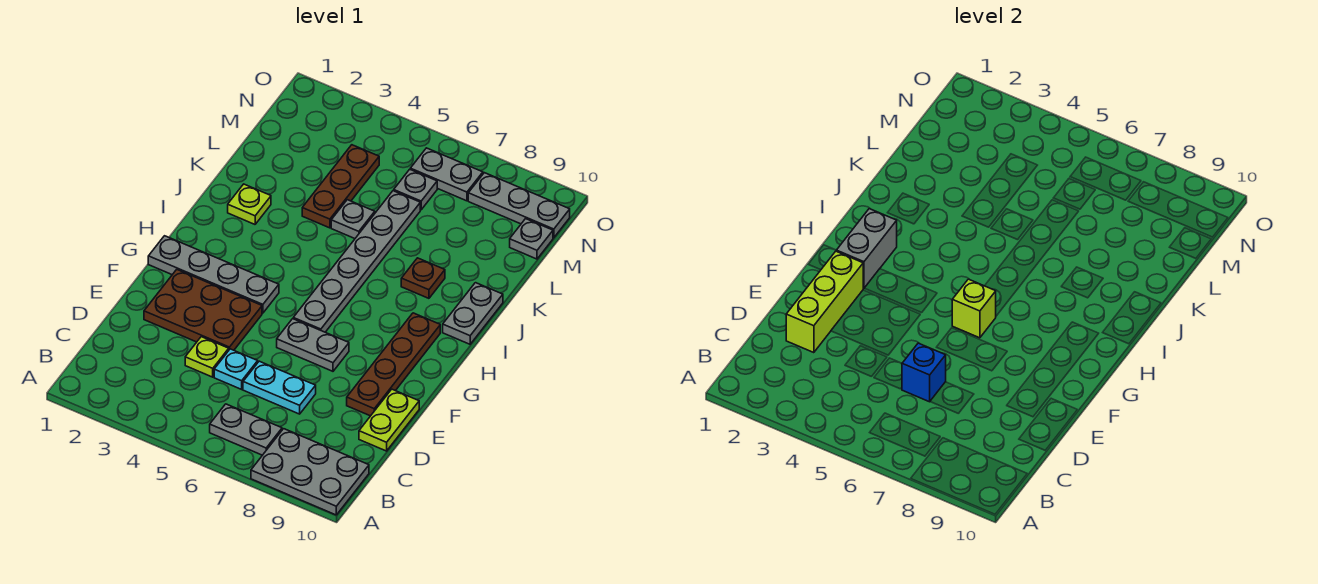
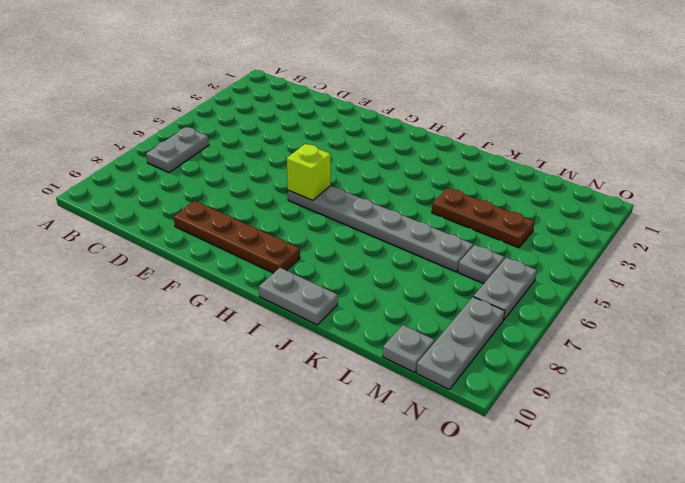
none -> grey plate A8:B10 level 1
none -> lime plate D4 level 1
none -> cyan plate D5 level 1

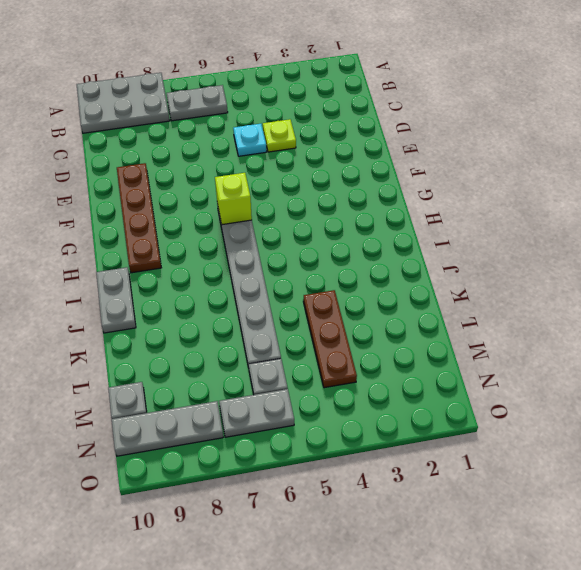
none -> cyan plate D6:D7 level 1
none -> lime plate D10:E10 level 1
none -> brown plate E2:F4 level 1

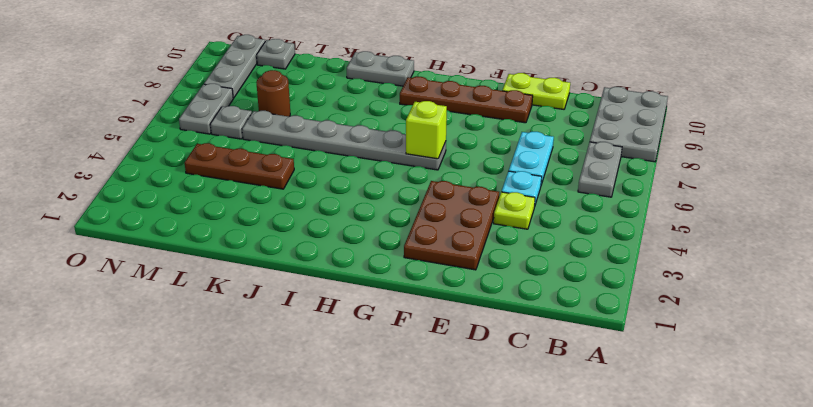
brown round brick L7 level 1 -> none
none -> grey plate F6:F7 level 1
none -> grey plate G1:G4 level 1
none -> lime plate J2 level 1

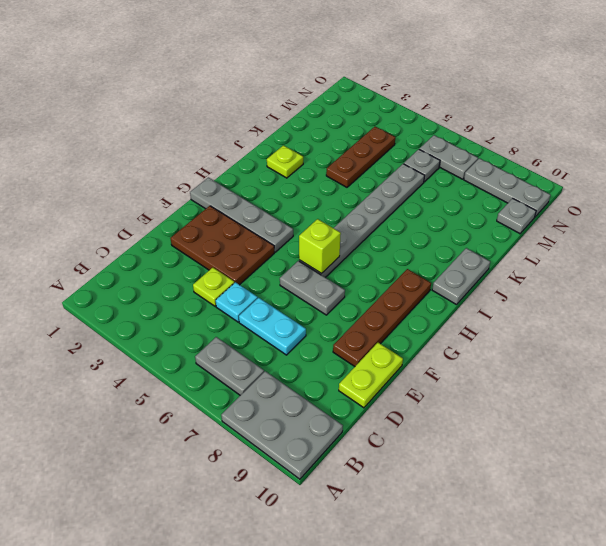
none -> brown plate J8 level 1
none -> grey plate K5 level 1
none -> lime brick D2:F2 level 2

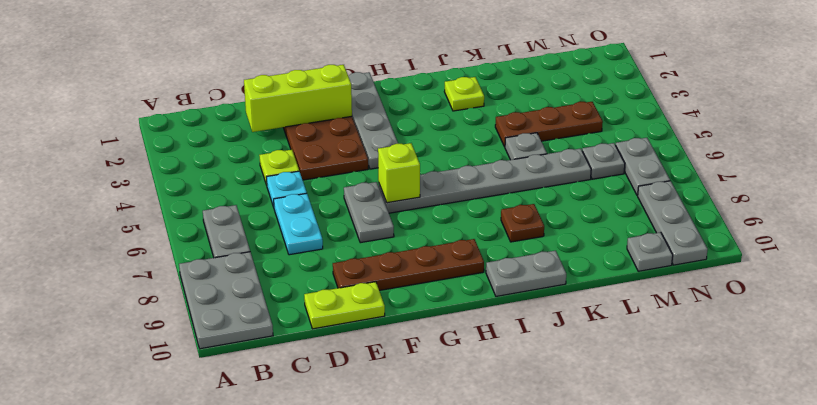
none -> blue brick D6 level 2
none -> grey brick G2:H2 level 2

